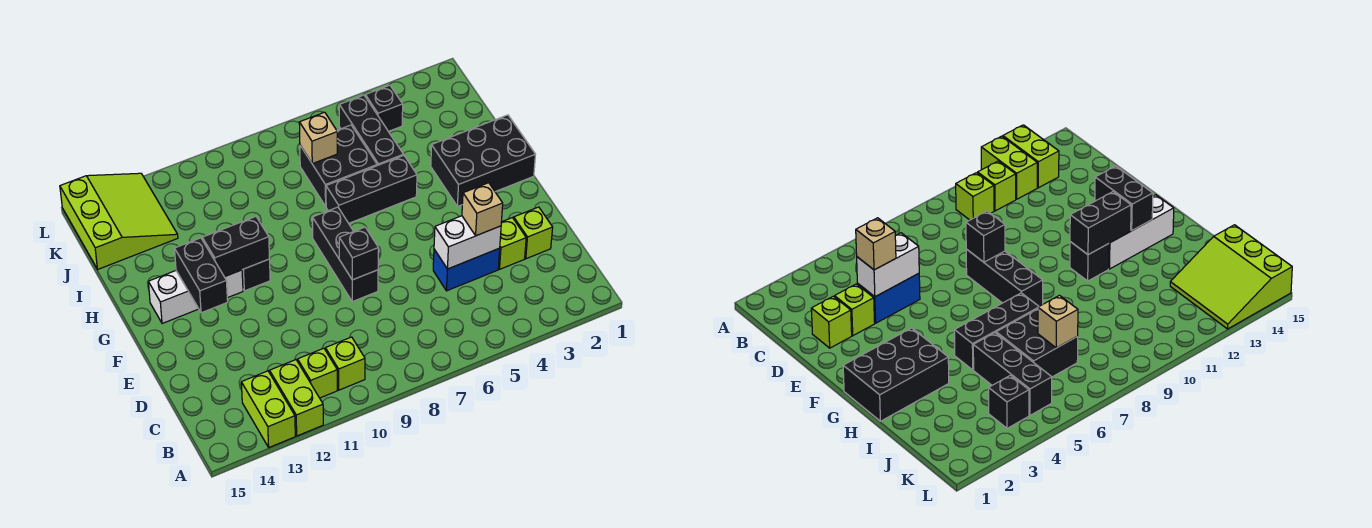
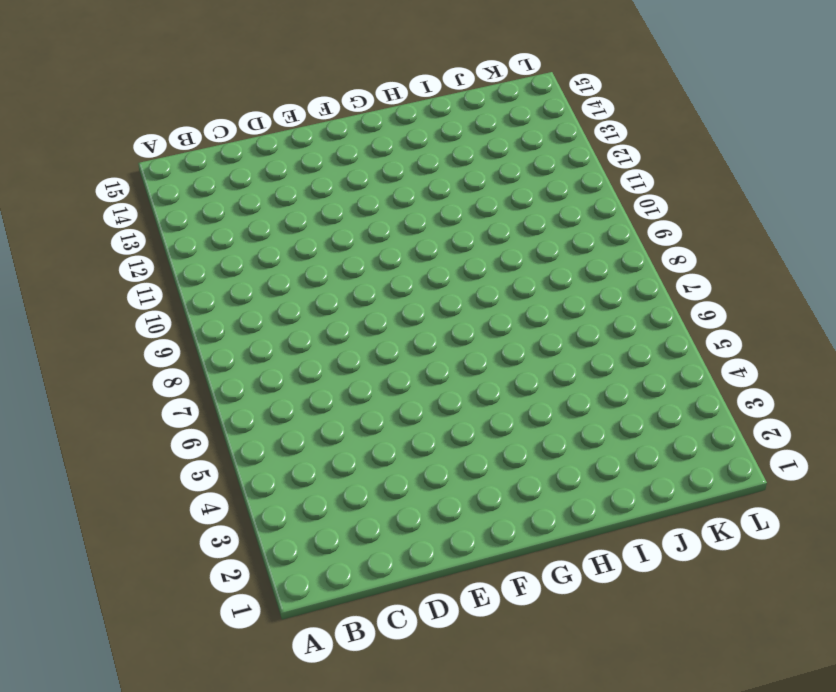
none -> lime brick A12:B12 level 1
none -> lime brick A13:B13 level 1
none -> lime brick B10 level 1

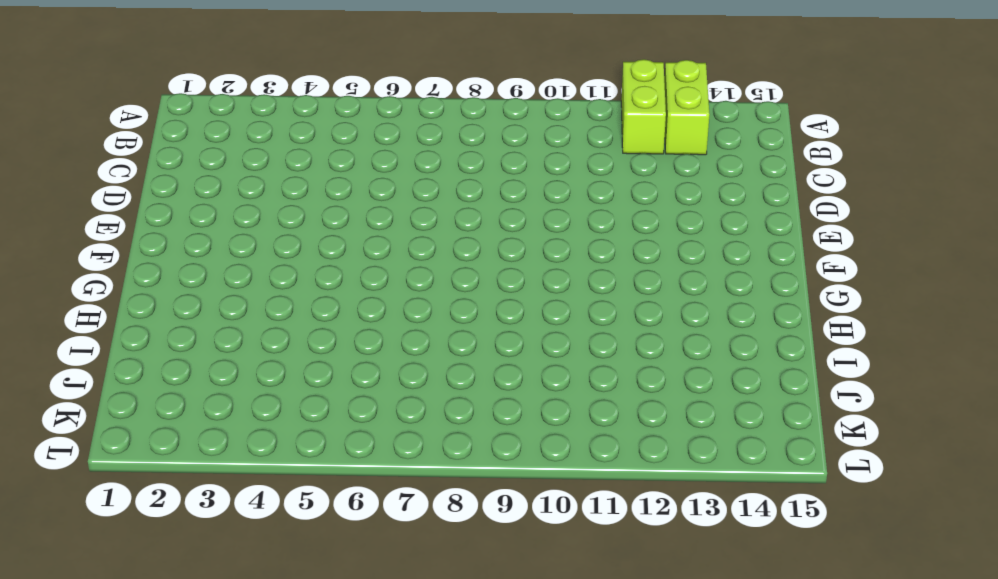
none -> lime brick B10 level 1
none -> lime brick B11 level 1
none -> lime brick D2 level 1

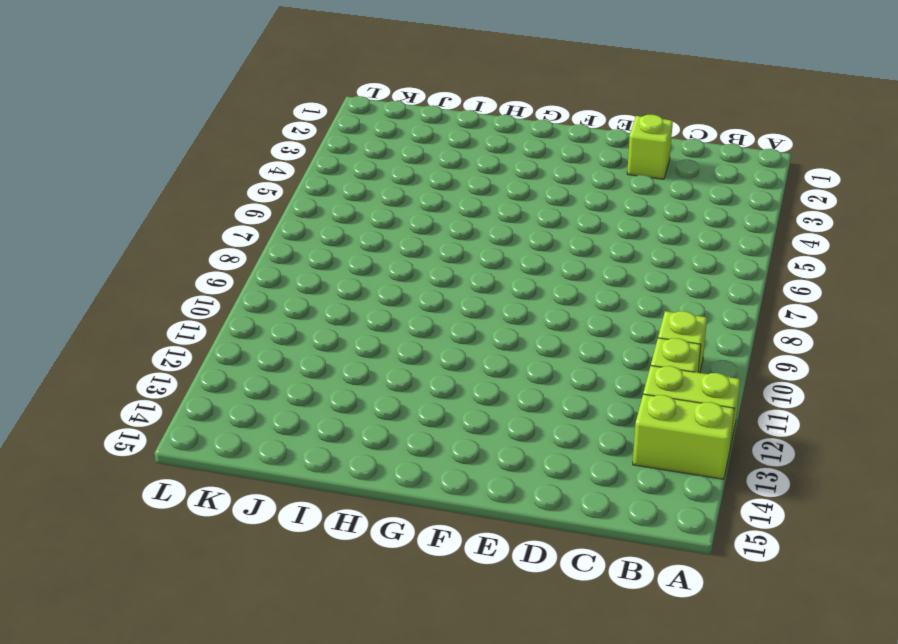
none -> lime brick D3 level 1
none -> blue brick D4:D5 level 1
none -> black brick E8:G8 level 1

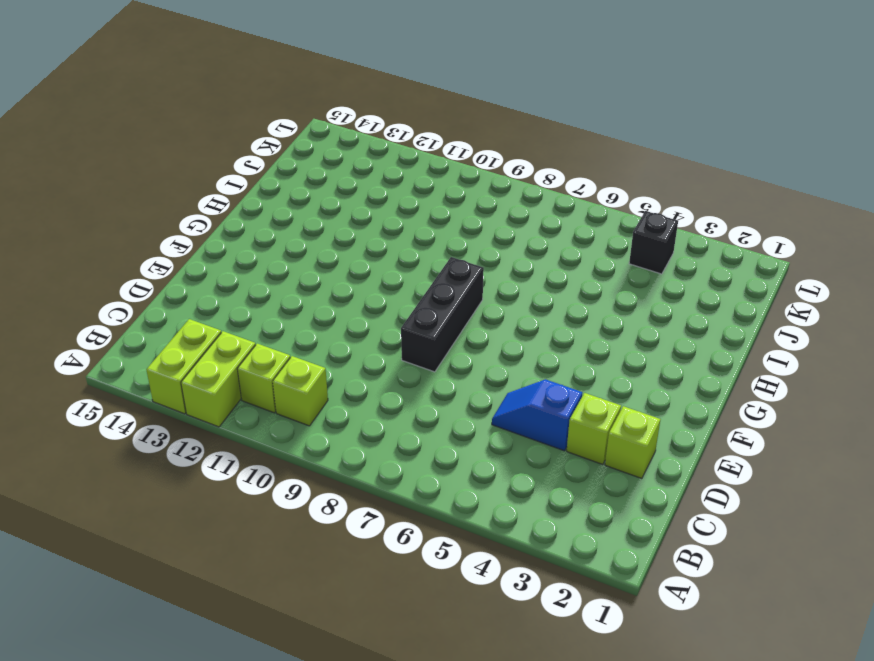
blue slope D4:D5 level 1 top 4 -> blue brick D4:D5 level 1
none -> black brick G1:H3 level 1
none -> black brick G11 level 1
none -> white brick G12:G14 level 1

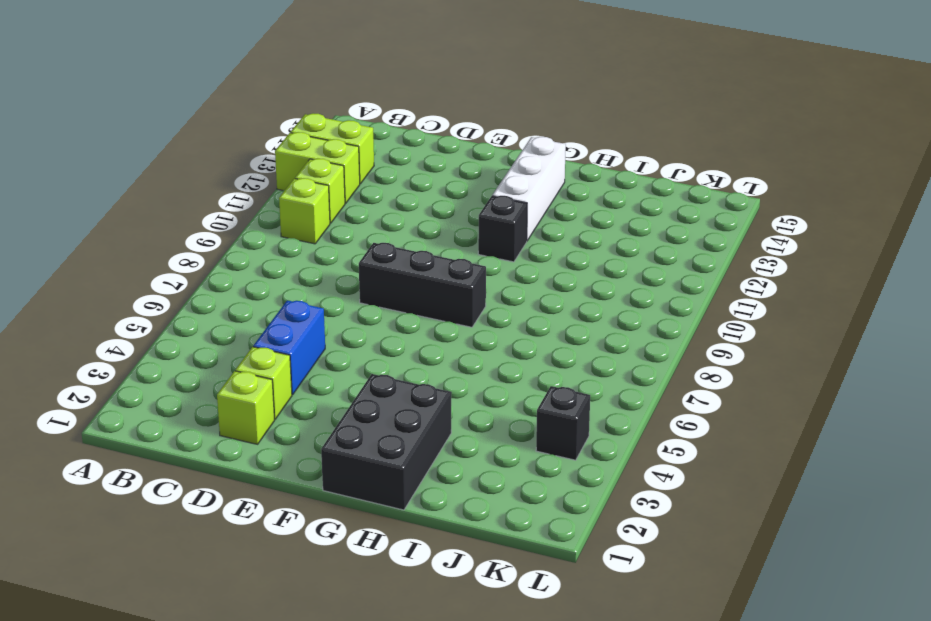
none -> black brick H5:H7 level 1
none -> black brick I5:K5 level 1
none -> black brick I6:J7 level 1

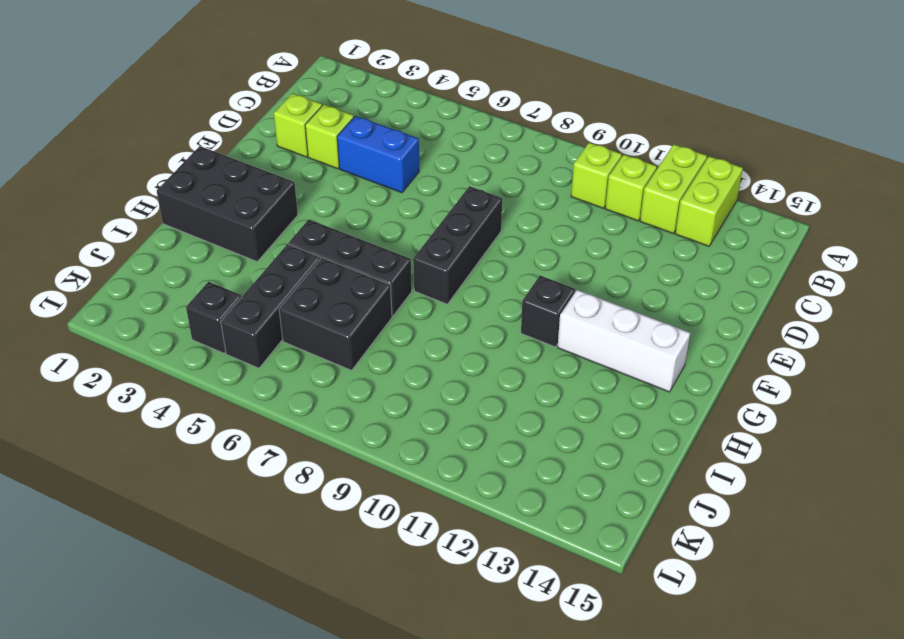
none -> lime slope J13:L15 level 1 top 15
none -> white brick D4:D5 level 2
none -> black brick E8 level 2

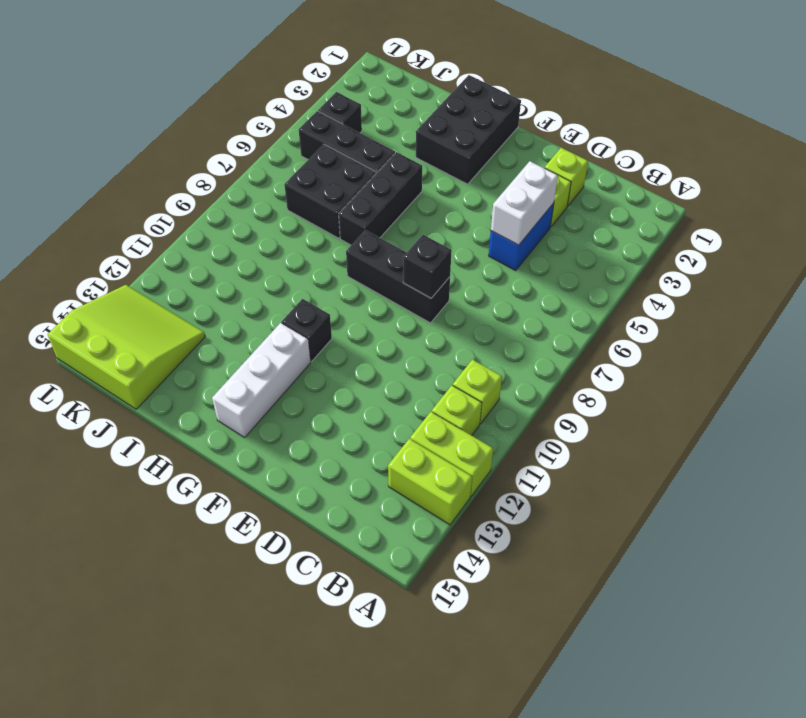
none -> black brick F13:G13 level 2
none -> black brick G11:G12 level 2
none -> tan brick J7 level 2

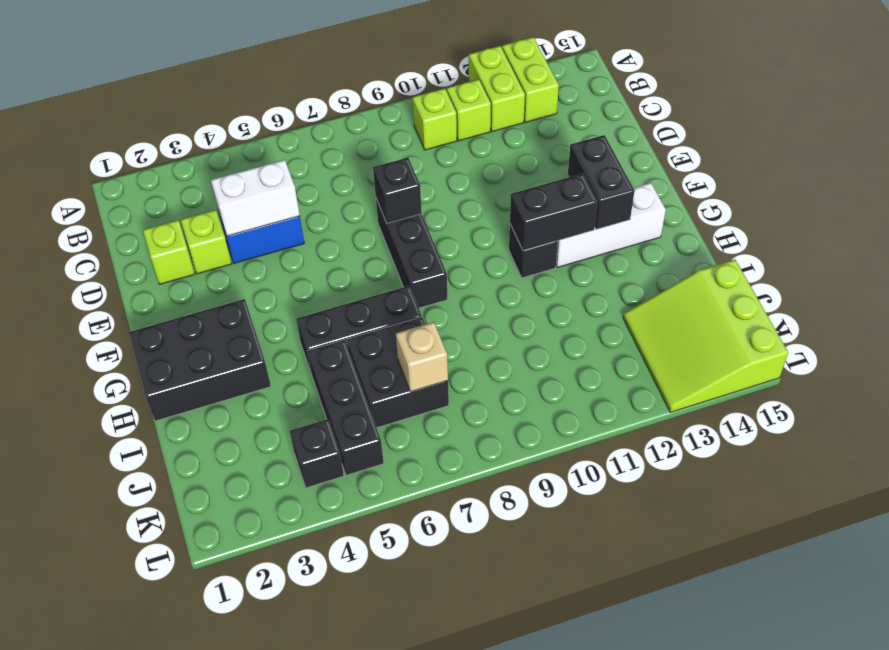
none -> tan brick D4 level 3

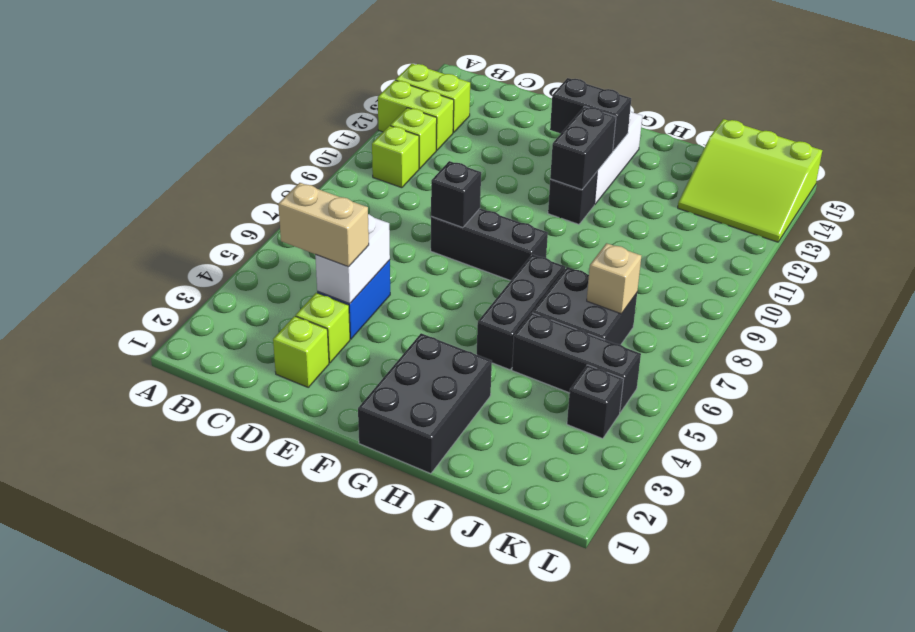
tan brick C4:D4 level 3 -> tan brick D4 level 3

